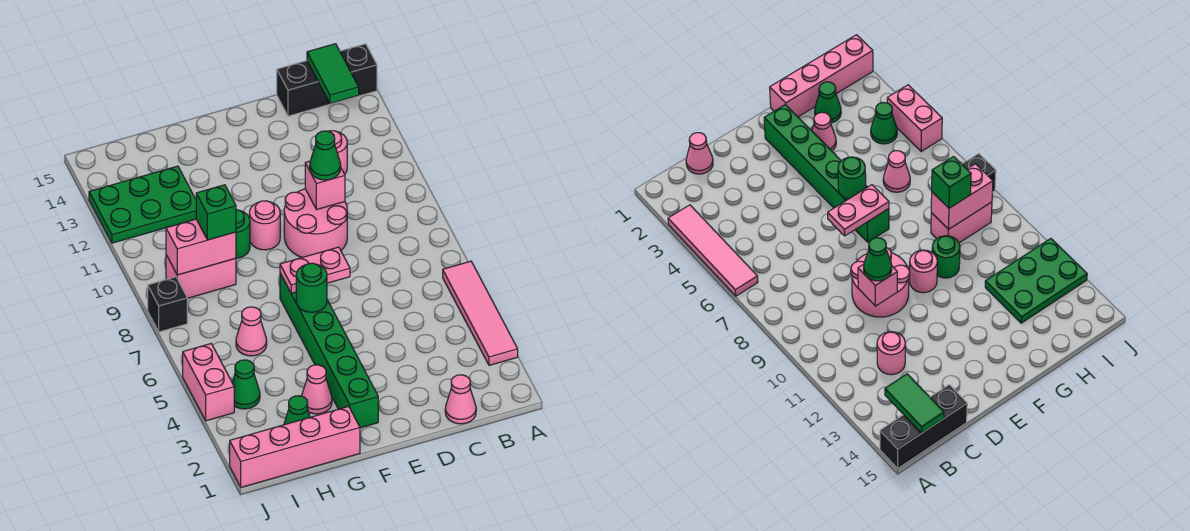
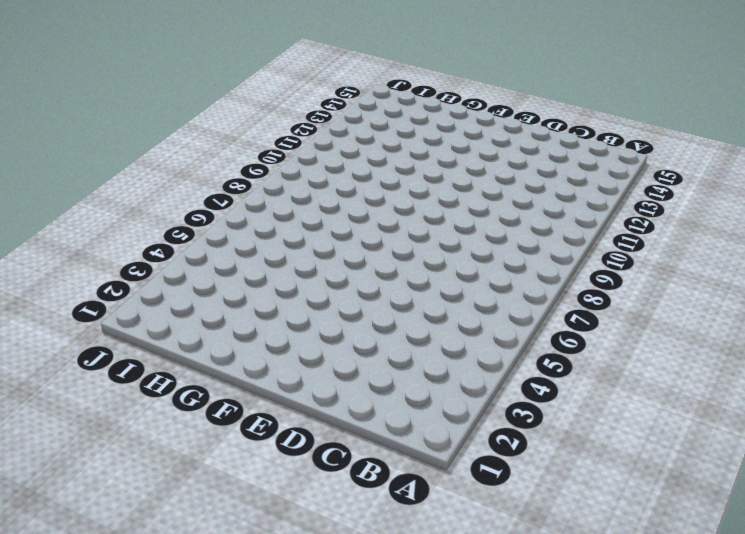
none -> pink tile A3:A6 level 1
none -> black brick A15:C15 level 1
none -> pink cone C1 level 1

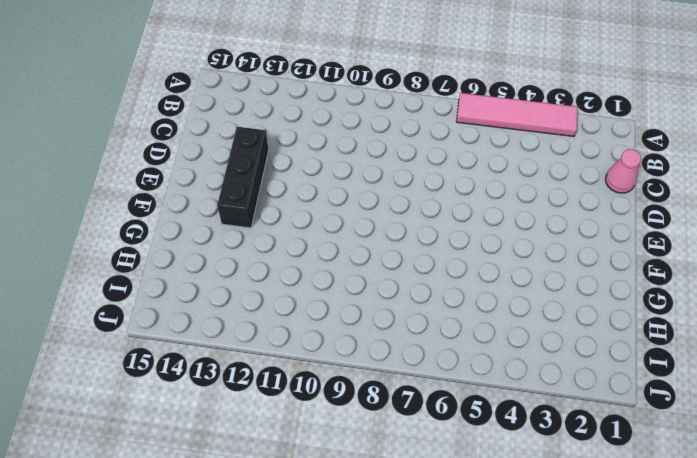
black brick D13:F13 level 1 -> black brick A15:C15 level 1
none -> pink round brick C12 level 1
none -> pink round brick D9:E10 level 1
none -> green brick F2:F7 level 1

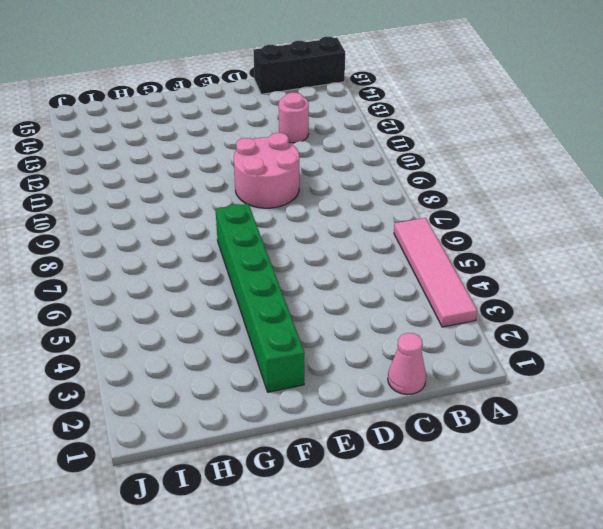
none -> pink round brick F10 level 1
none -> pink brick G1:J1 level 1
none -> pink cone G3 level 1

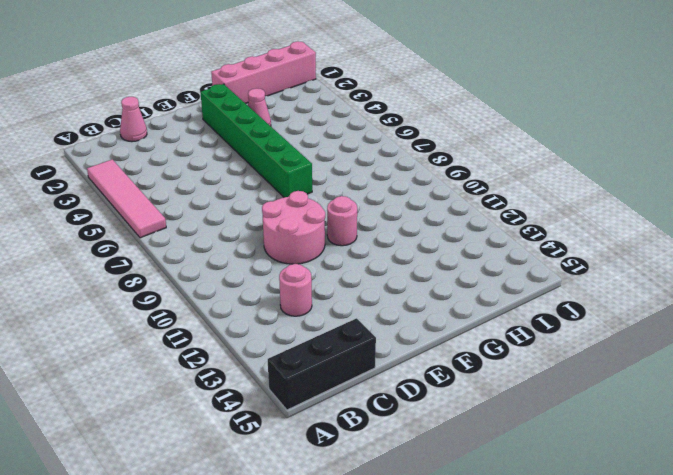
none -> green round brick G10 level 1
none -> green cone H2 level 1
none -> pink cone H6 level 1

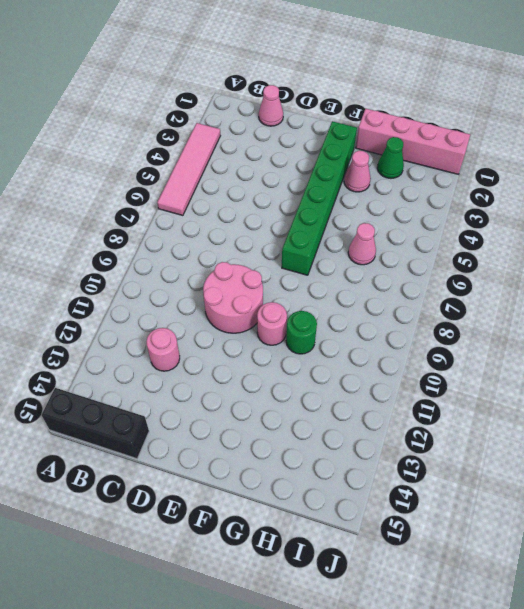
none -> pink brick H9:I9 level 1
none -> green plate H12:J13 level 1
none -> green cone I4 level 1

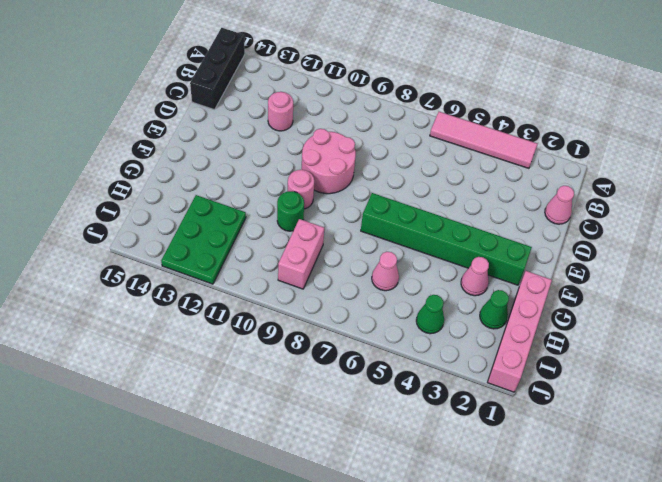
none -> pink brick J4:J5 level 1
none -> black brick J8 level 1
none -> green tile B14:B15 level 2

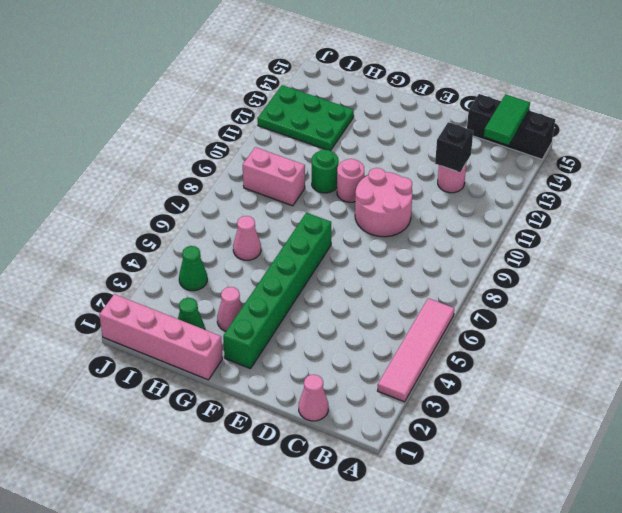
black brick C12 level 2 -> black brick J8 level 1
none -> pink brick J4:J5 level 1
none -> pink brick D10 level 2
none -> pink plate E7:F7 level 2

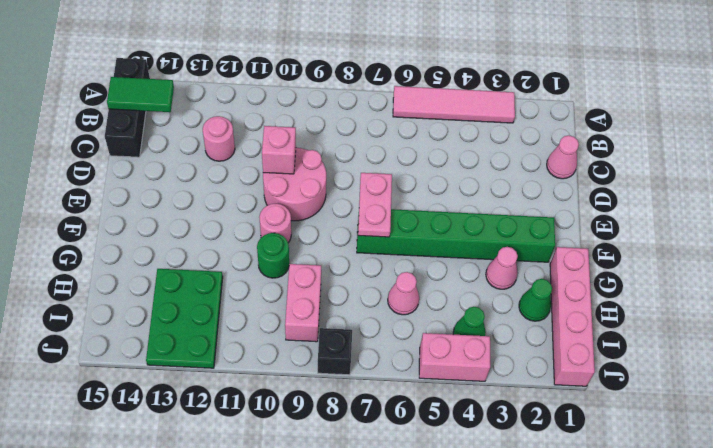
none -> green round brick F6 level 2
none -> pink brick H9:I9 level 2
none -> green cone D10 level 3

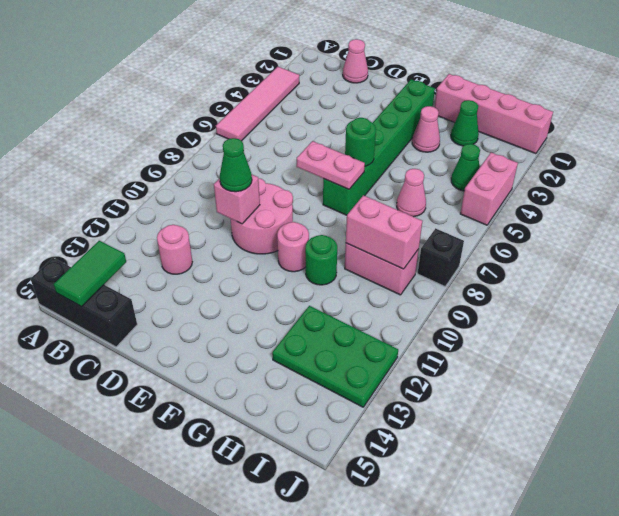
none -> green brick H9 level 3

